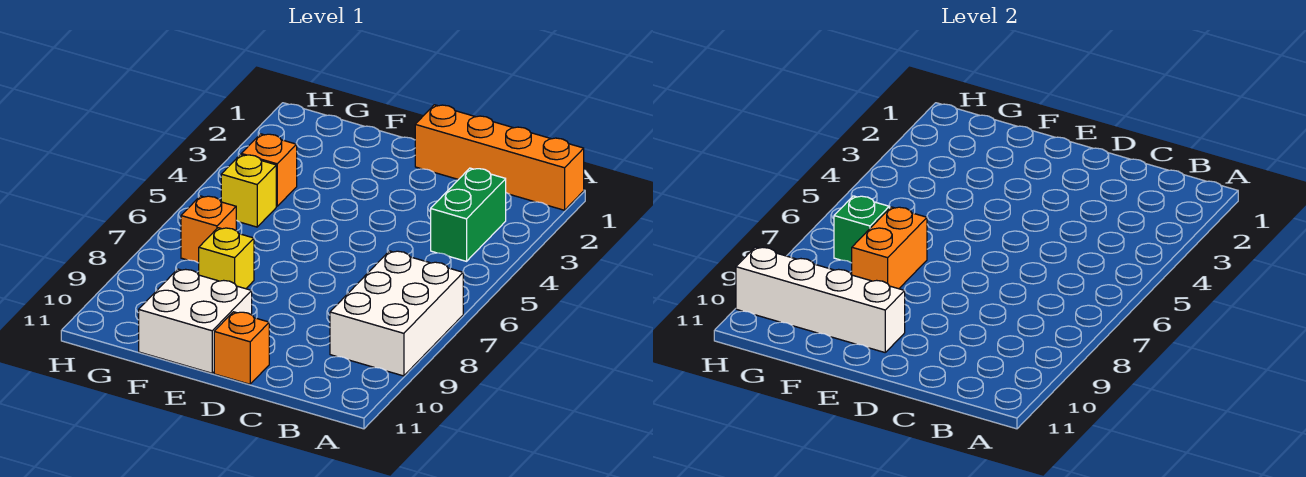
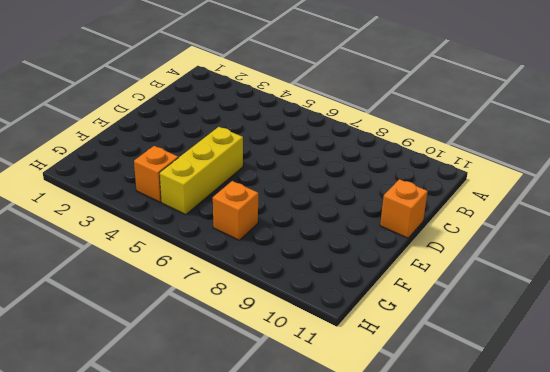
yellow brick E5:G5 level 1 -> yellow brick G5 level 1
none -> orange brick A1:D1 level 1
none -> white brick A7:B9 level 1
none -> green brick B3:B4 level 1

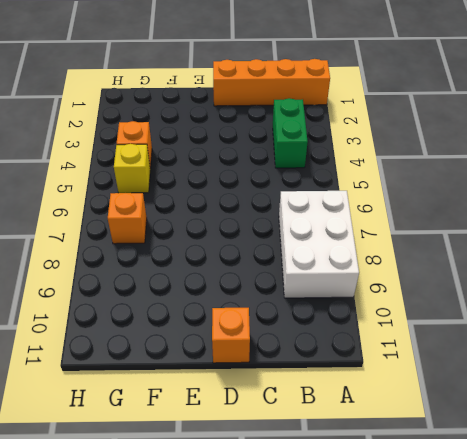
none -> white brick E10:F11 level 1
none -> yellow brick F8 level 1
none -> white brick E10:H10 level 2

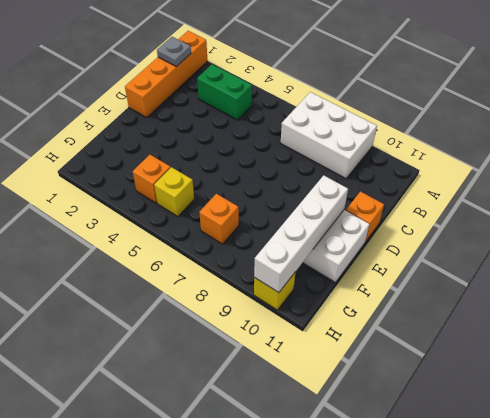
grey plate B1 level 2 -> none
yellow brick H10 level 1 -> yellow brick F8 level 1
none -> orange brick F7:F8 level 2
none -> green brick G7 level 2

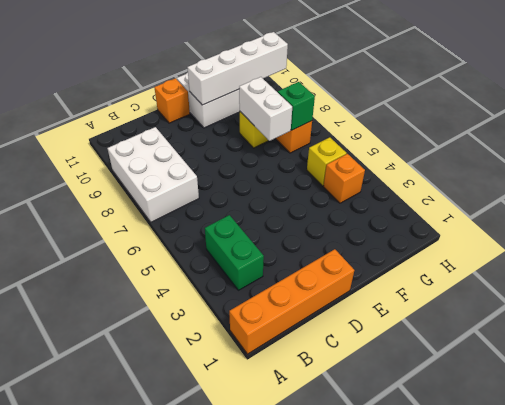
white brick F7:F8 level 2 -> orange brick F7:F8 level 2

